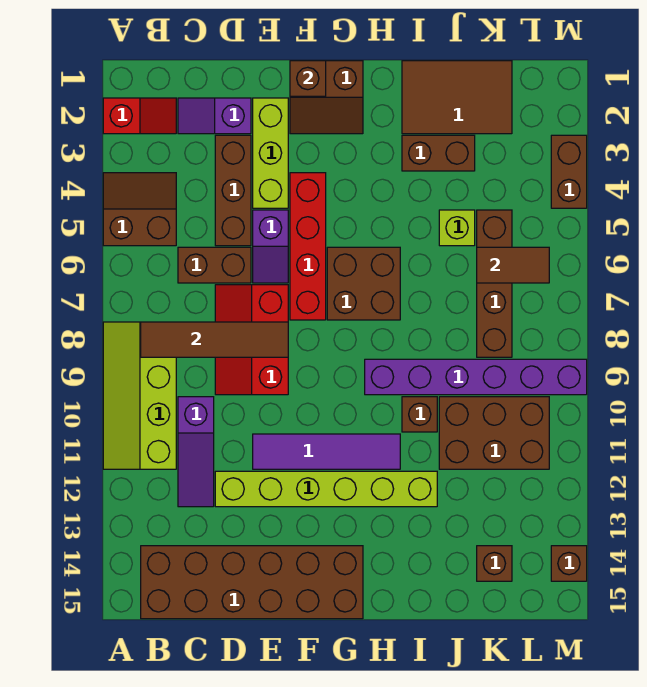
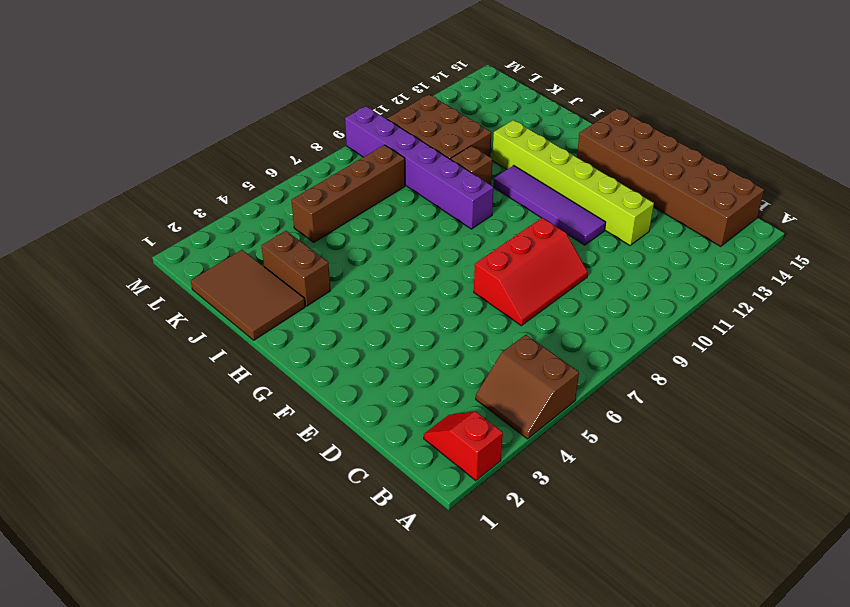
none -> lime slope A8:B11 level 1 top B
none -> purple slope C2:D2 level 1 top D
none -> brown brick C6:D6 level 1

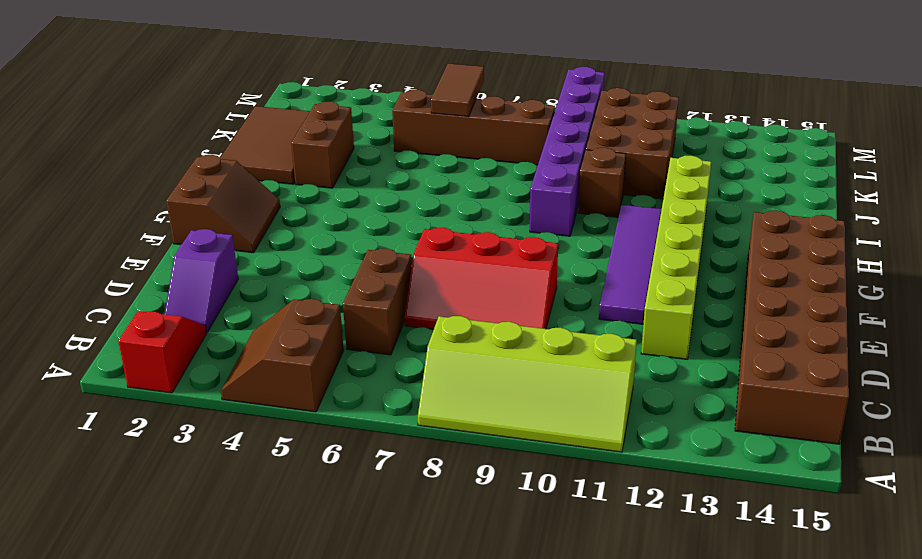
none -> purple slope C10:C12 level 1 top 10
none -> brown brick D3:D5 level 1
none -> lime brick E2:E4 level 1

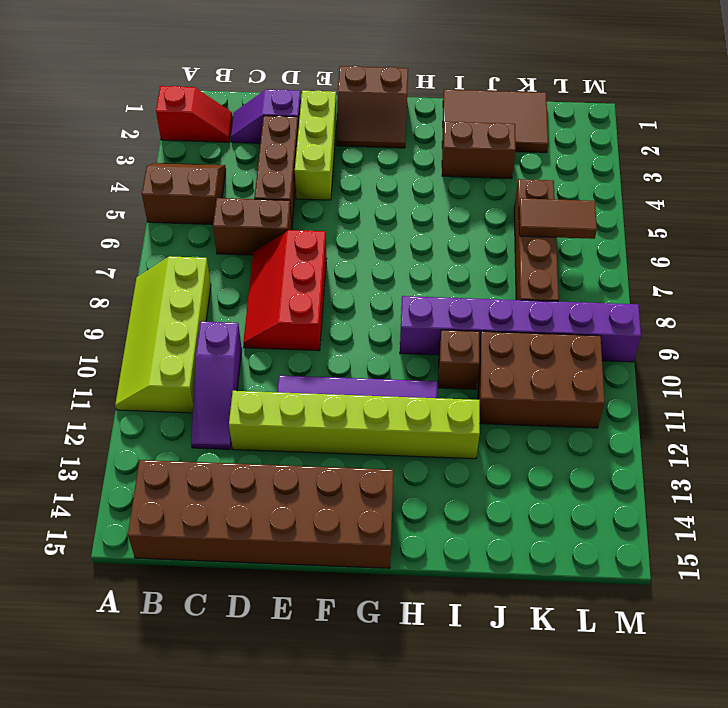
none -> purple slope E5:E6 level 1 top 5
none -> red brick F4:F7 level 1
none -> brown brick G6:H7 level 1

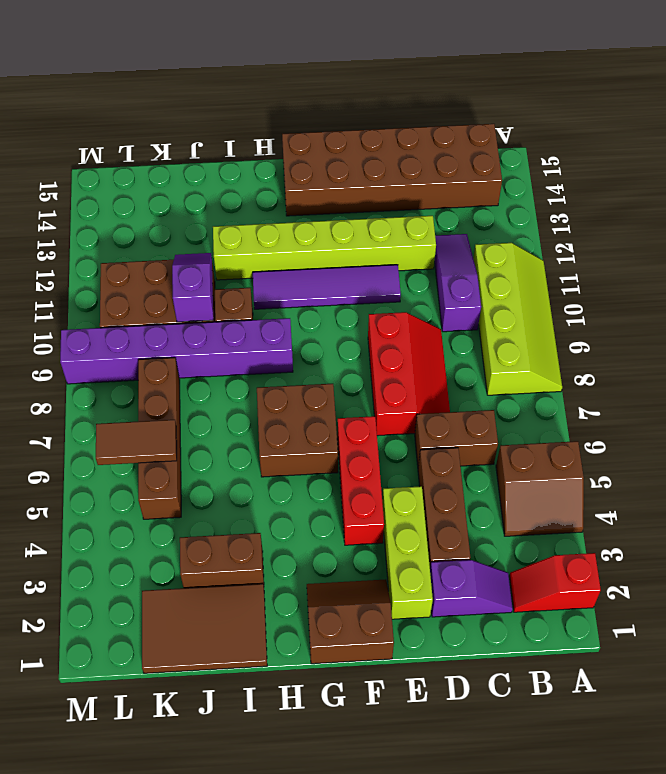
red brick F4:F6 level 1 -> red brick F4:F7 level 1
purple slope J10:J11 level 2 top 10 -> purple slope E5:E6 level 1 top 5
none -> lime brick J5 level 1
none -> brown brick K14 level 1
none -> brown brick M3:M4 level 1

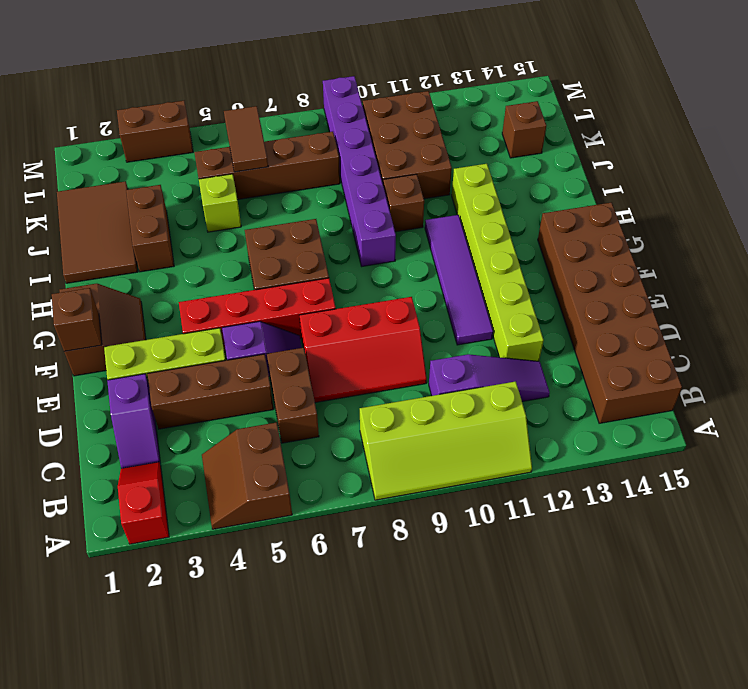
none -> brown brick M14 level 1
none -> brown tile B8:E8 level 2

